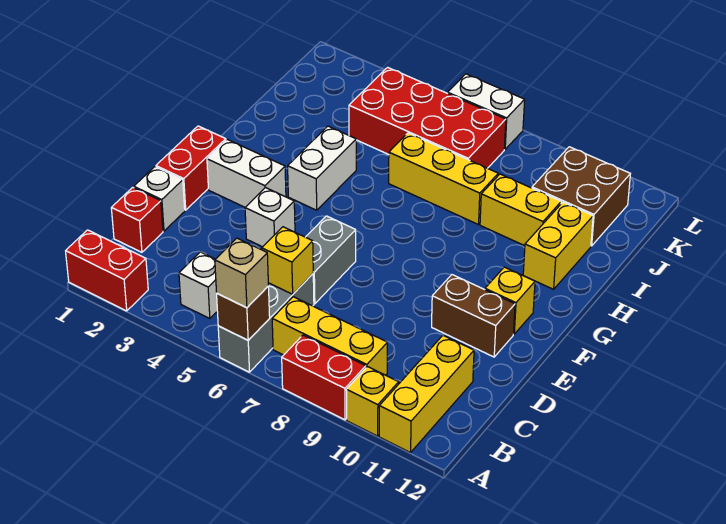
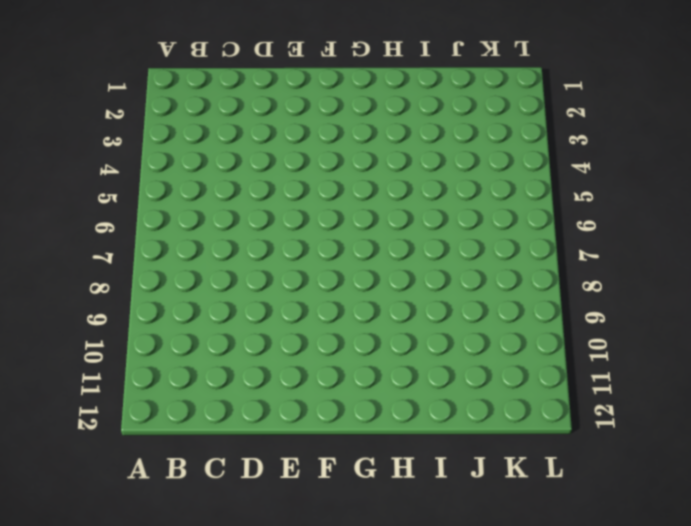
none -> red brick A1:A2 level 1
none -> grey brick A6:C6 level 1
none -> red brick A8:A9 level 1

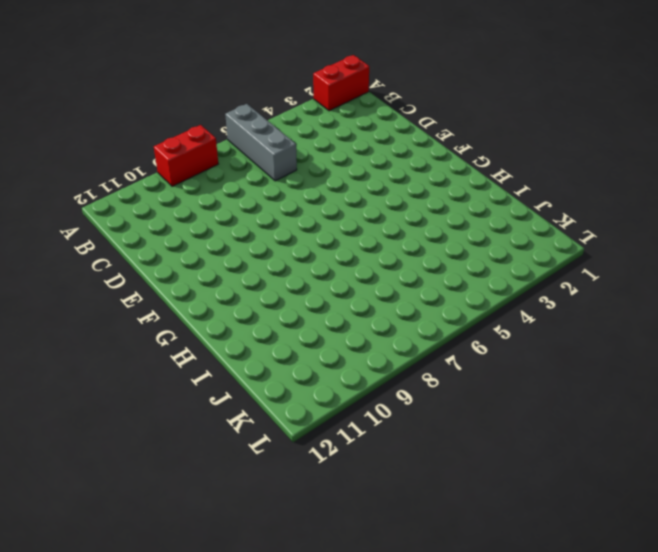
none -> yellow brick A10 level 1
none -> yellow brick A11:C11 level 1
none -> white brick B4 level 1

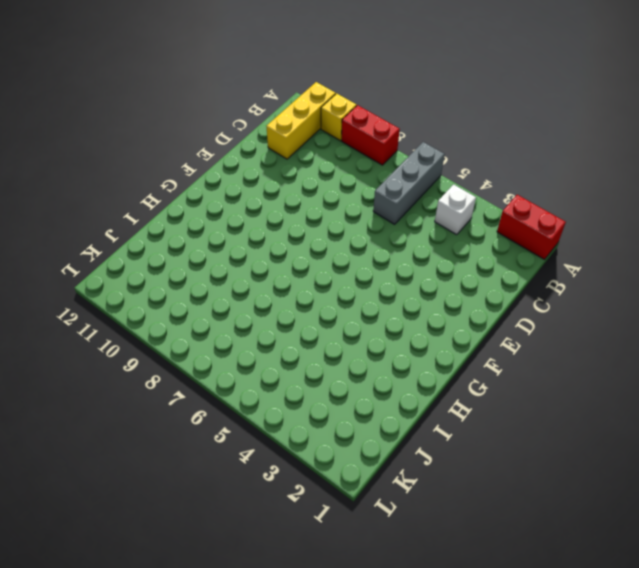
none -> yellow brick B7:B9 level 1
none -> red brick C1 level 1
none -> white brick D1 level 1

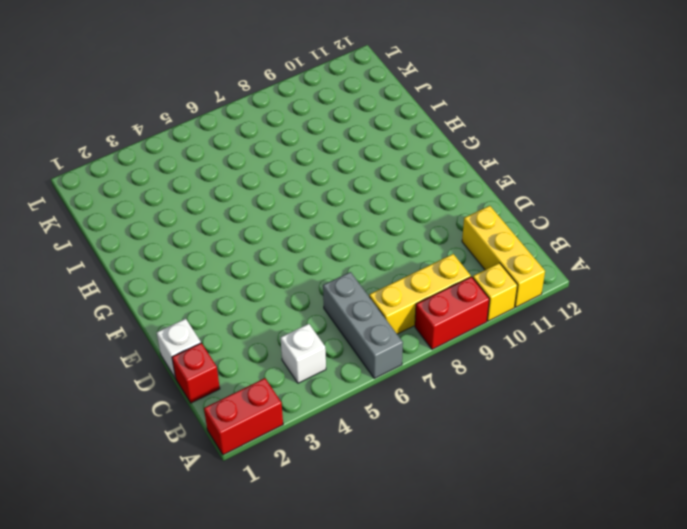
none -> grey brick D6:E6 level 1
none -> red brick E1:F1 level 1
none -> white brick E4 level 1

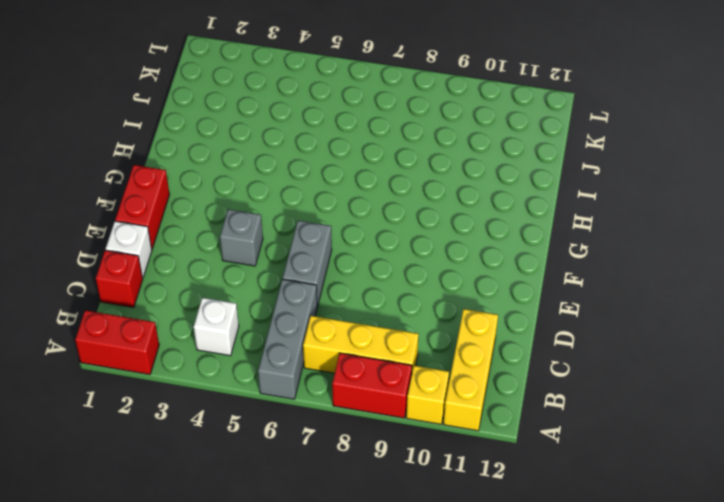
grey brick E4 level 1 -> white brick E4 level 1
none -> brown brick E10:E11 level 1
none -> white brick F2:F3 level 1
none -> yellow brick F11 level 1

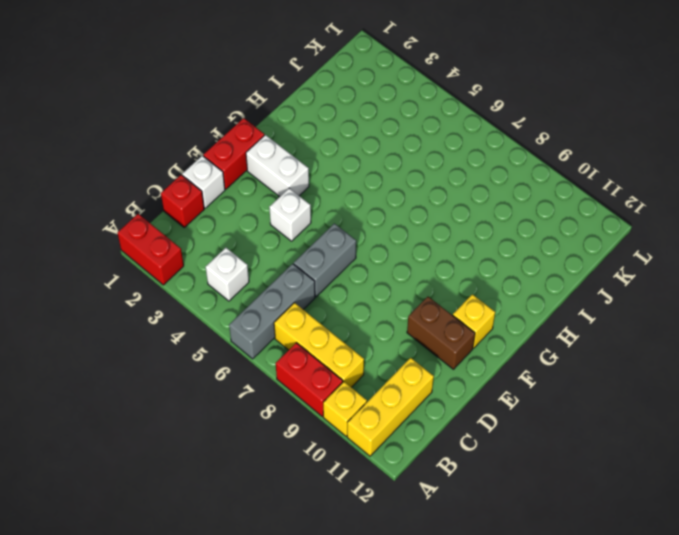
none -> white brick G4:H4 level 1
none -> yellow brick H11:I11 level 1
none -> yellow brick I6:I8 level 1

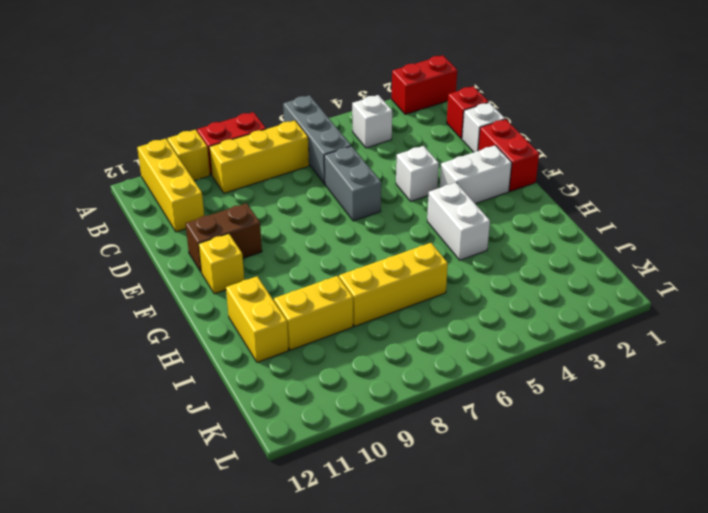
none -> red brick J4:K7 level 1
none -> brown brick J10:K11 level 1
none -> white brick L6:L7 level 1

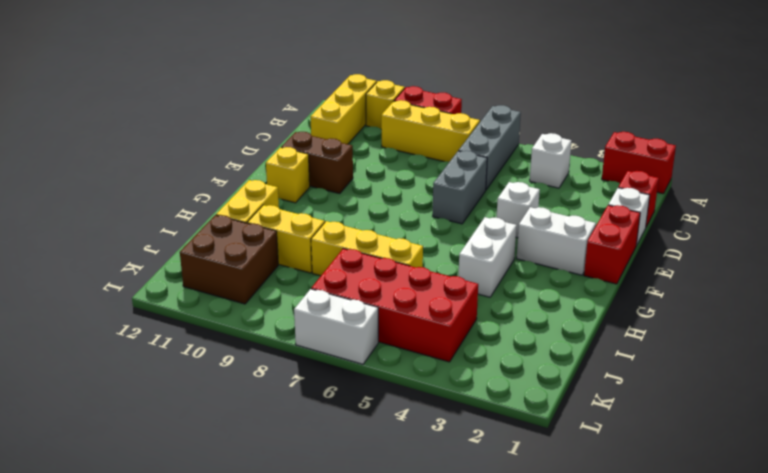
none -> brown brick A6 level 2
none -> yellow brick C6 level 2
none -> tan brick A6 level 3

